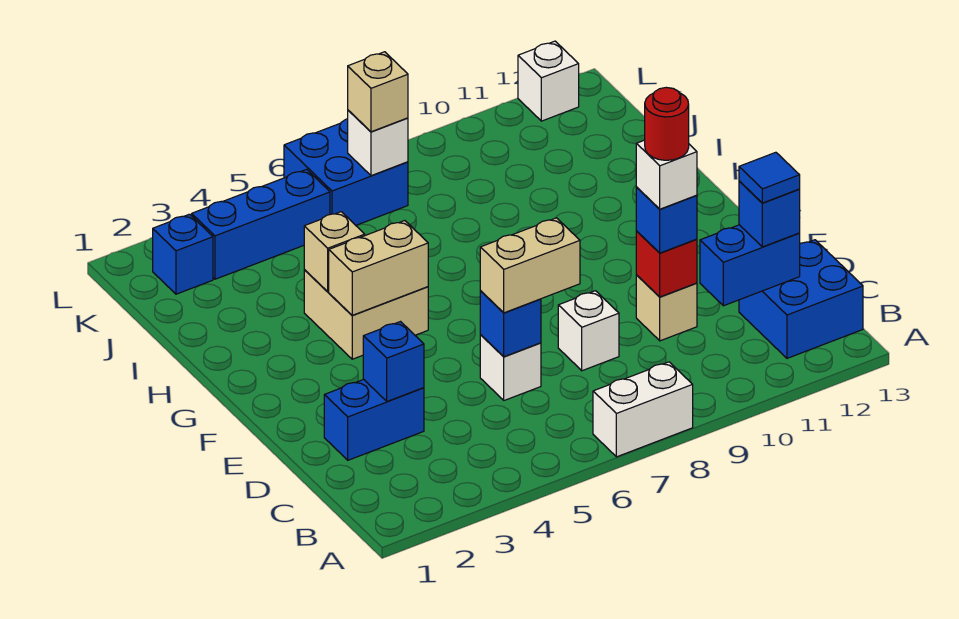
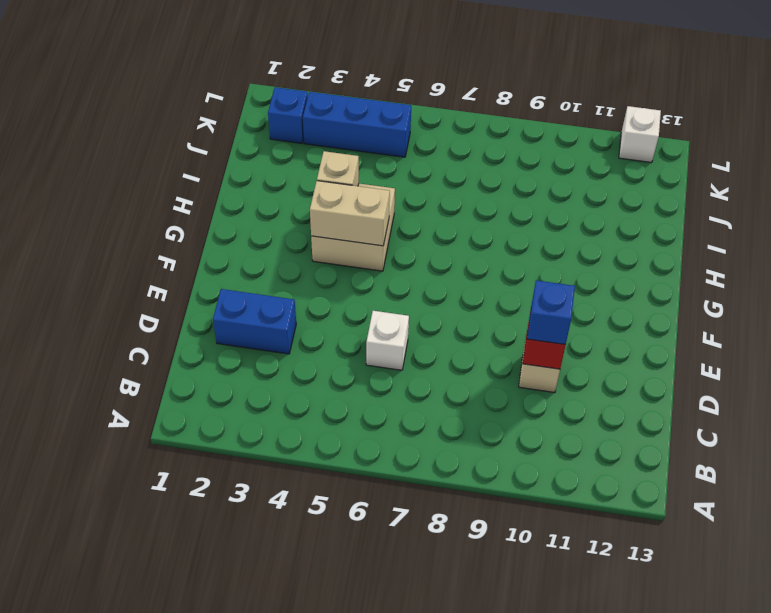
none -> white brick A7:A8 level 1
none -> blue brick B12:C13 level 1
none -> white brick D8 level 1

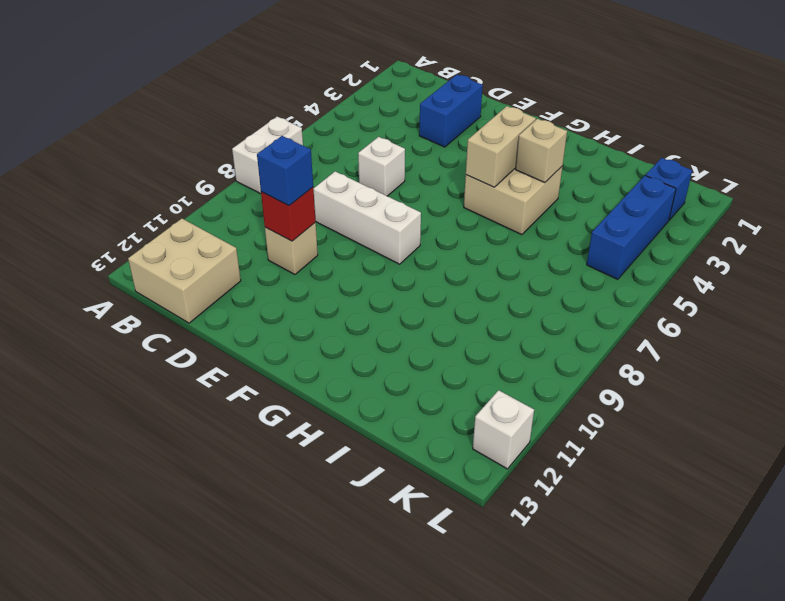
tan brick B12:C13 level 1 -> blue brick B12:C13 level 1
white brick D8:F8 level 1 -> white brick D8 level 1
none -> blue brick K6:L7 level 1
none -> blue brick C11:C12 level 2
none -> blue brick D3 level 2

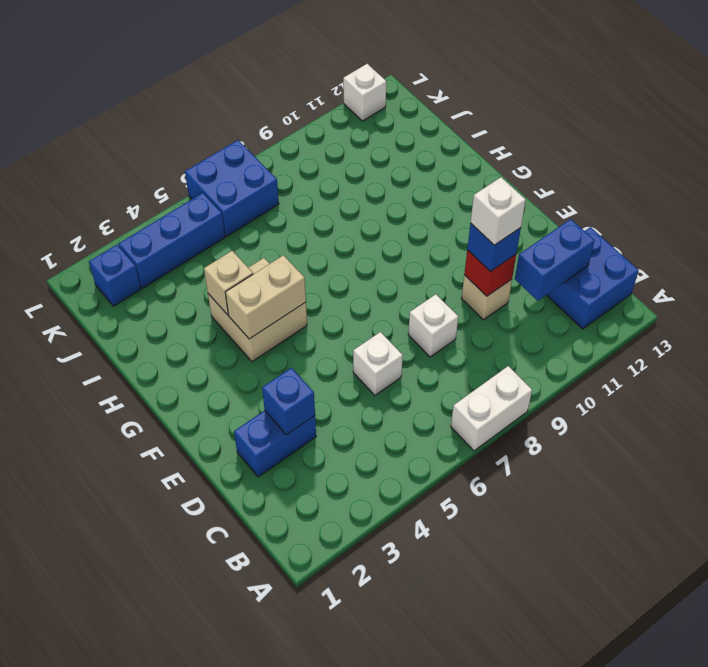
none -> blue brick D6 level 2
none -> white brick K7 level 2
none -> blue brick C12 level 3

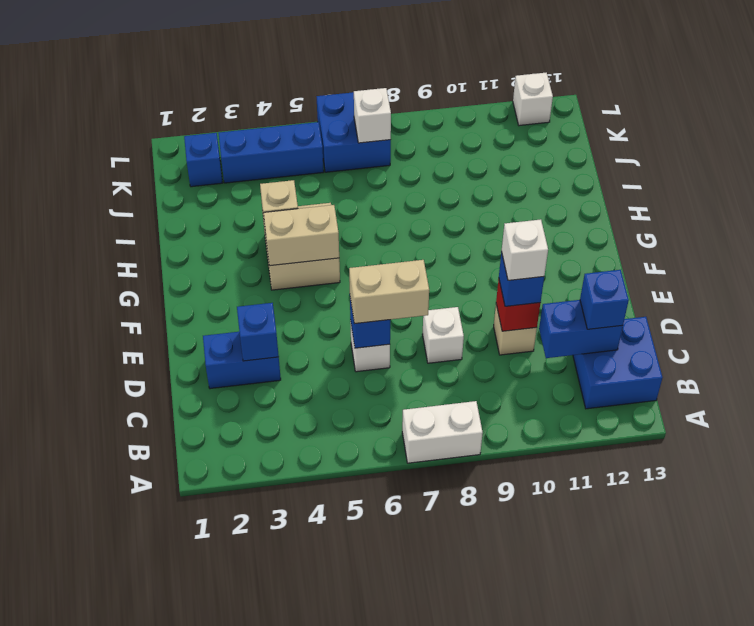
none -> tan brick K7 level 3
none -> blue tile C12 level 4
none -> red round brick D10 level 5

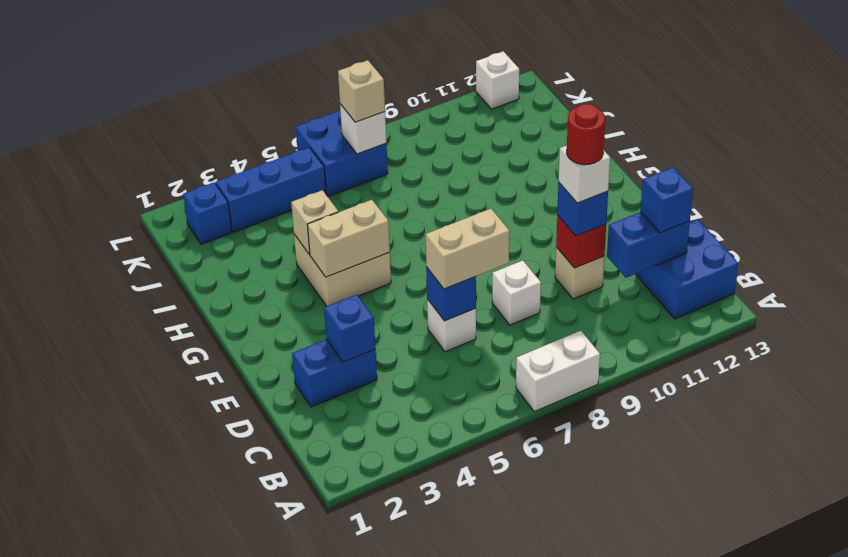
none -> blue tile C12 level 4

